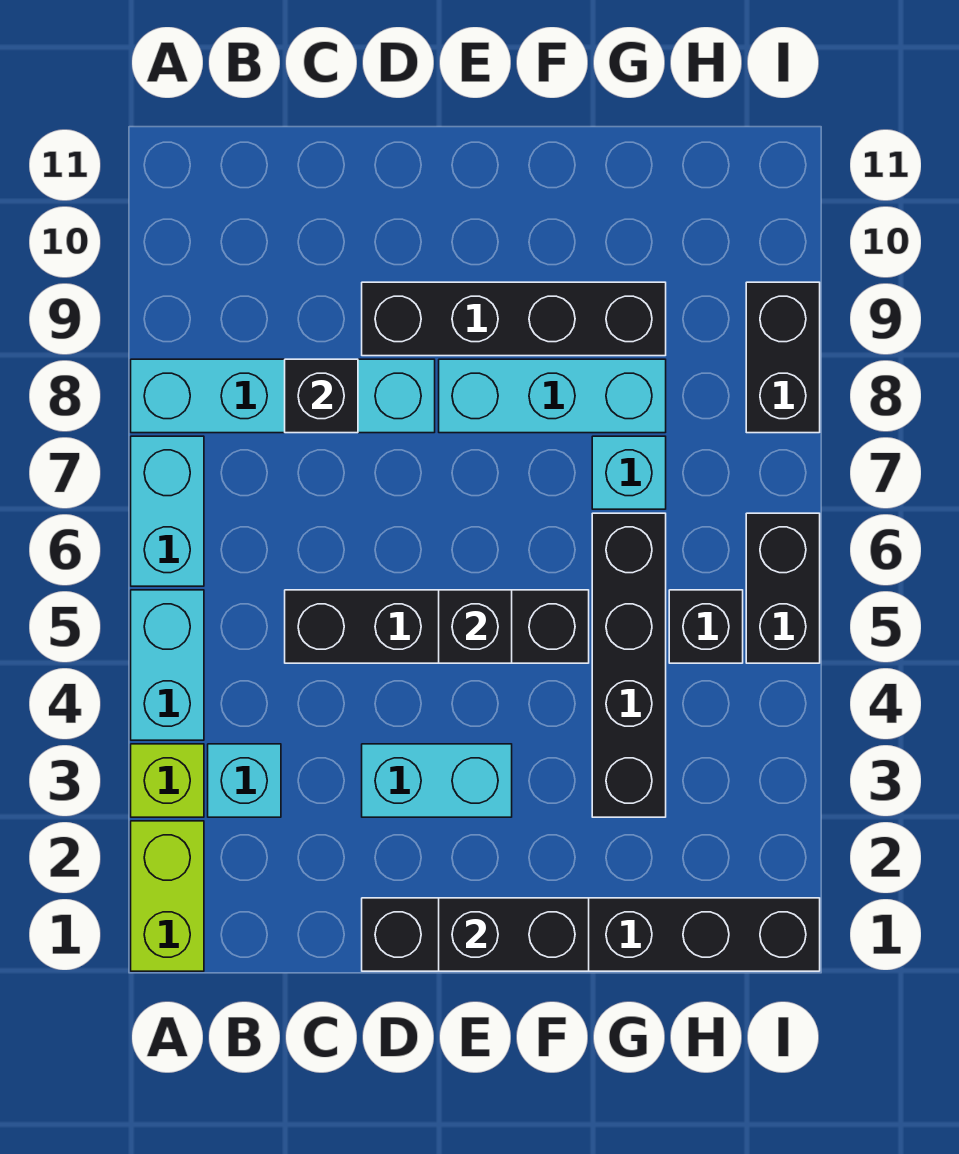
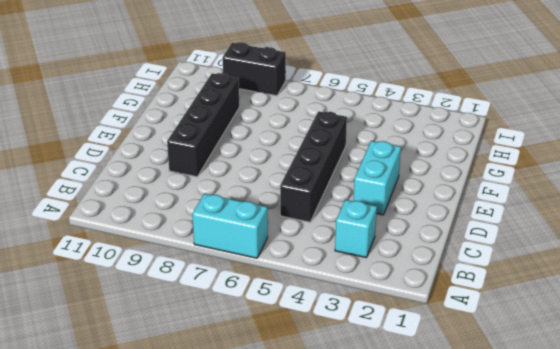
none -> lime brick A1:A2 level 1
none -> lime brick A3 level 1
none -> cyan brick A4:A5 level 1

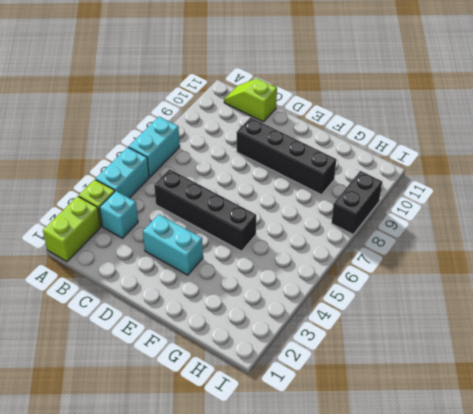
lime slope B11:C11 level 1 top C -> none
none -> cyan brick A8:D8 level 1
none -> black brick D1:I1 level 1
none -> cyan brick E8:G8 level 1

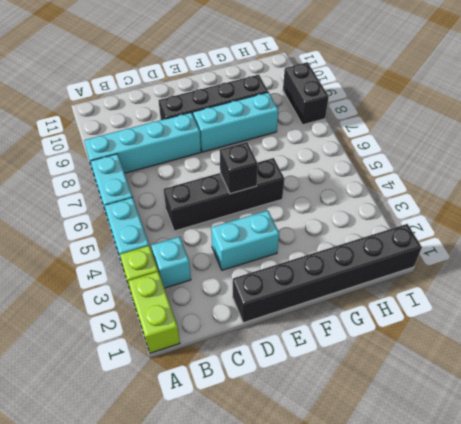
none -> black brick G3:G6 level 1
none -> cyan brick G7 level 1
none -> black brick H5 level 1

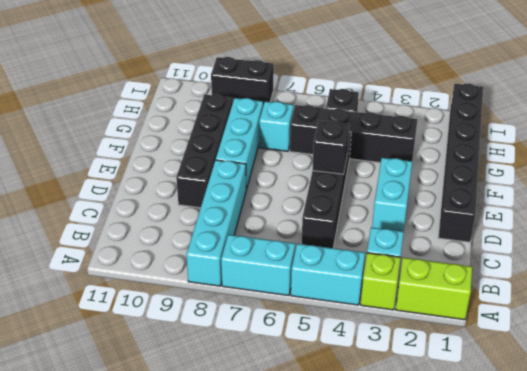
none -> black brick I5:I6 level 1
none -> black brick C8 level 2
none -> black brick E1:F1 level 2

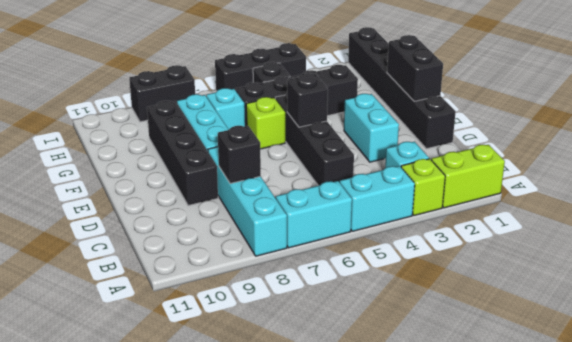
lime brick F6 level 1 -> none
black brick I4:I6 level 1 -> black brick I5:I6 level 1

